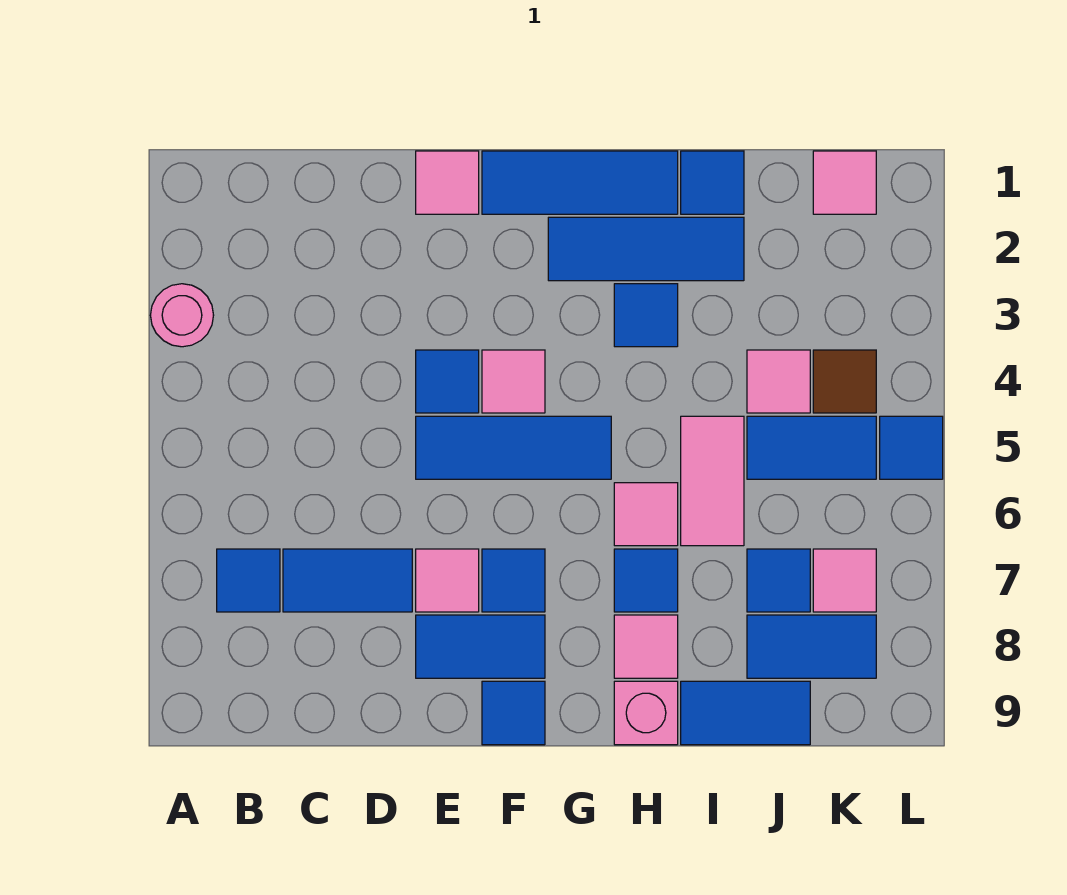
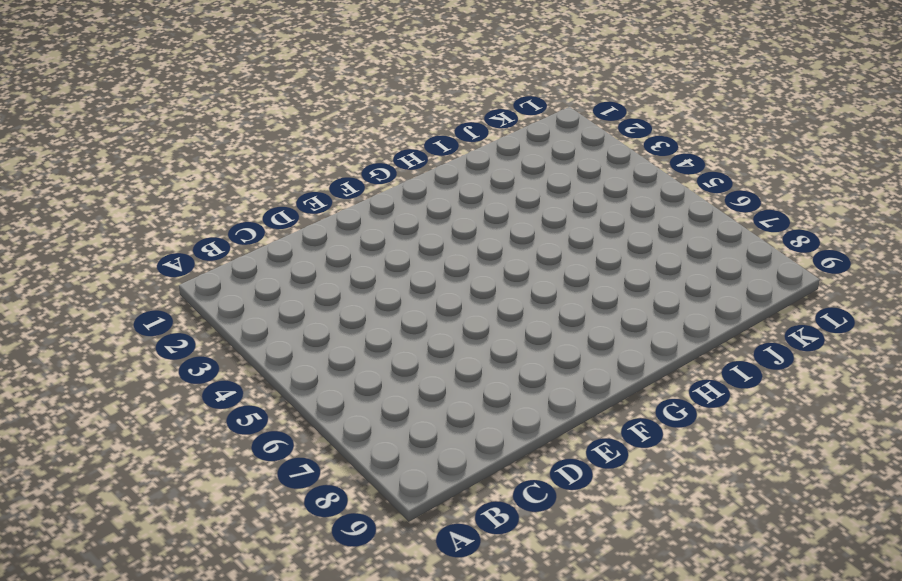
none -> pink round brick A3 level 1
none -> blue tile B7 level 1
none -> blue tile C7:D7 level 1

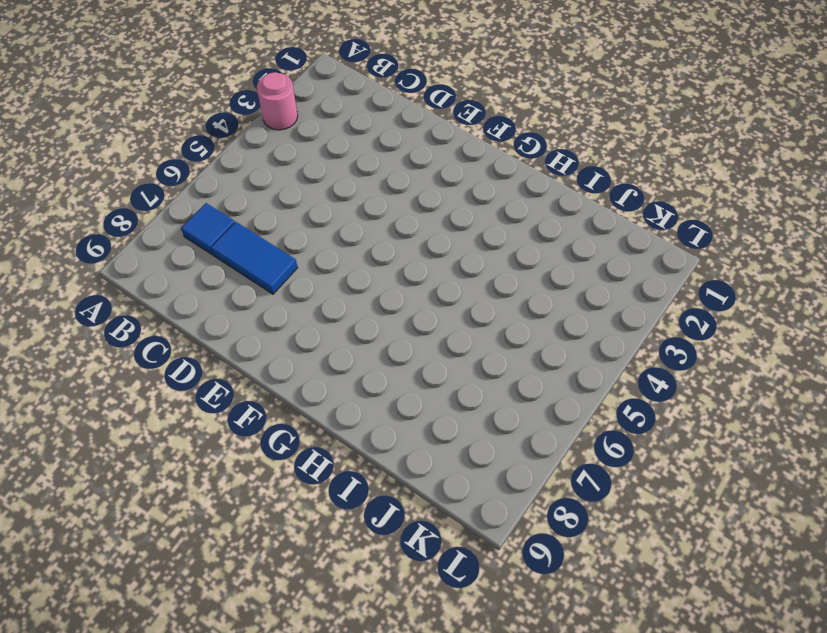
none -> pink tile E1 level 1
none -> blue tile E4 level 1
none -> blue tile E5:G5 level 1

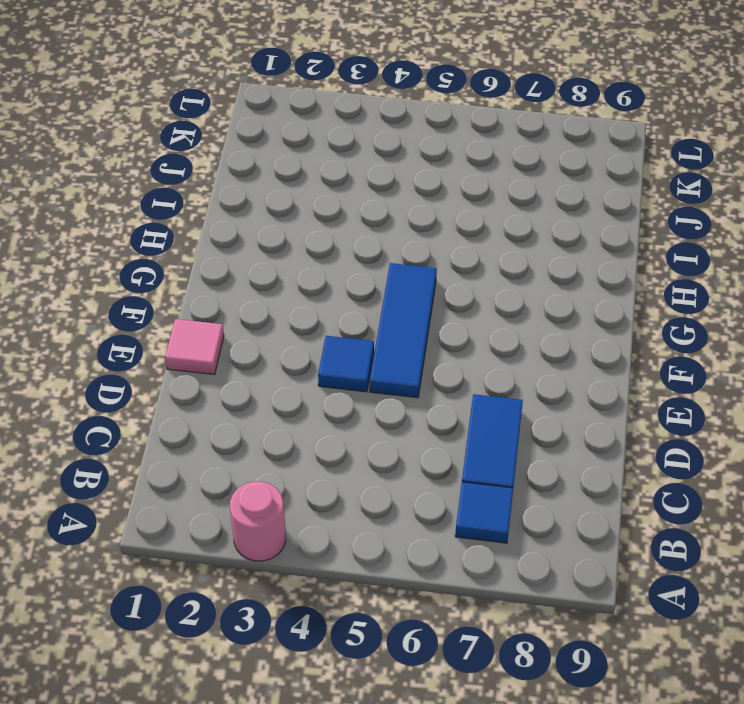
none -> pink tile E7 level 1
none -> blue tile E8:F8 level 1
none -> blue tile F1:H1 level 1

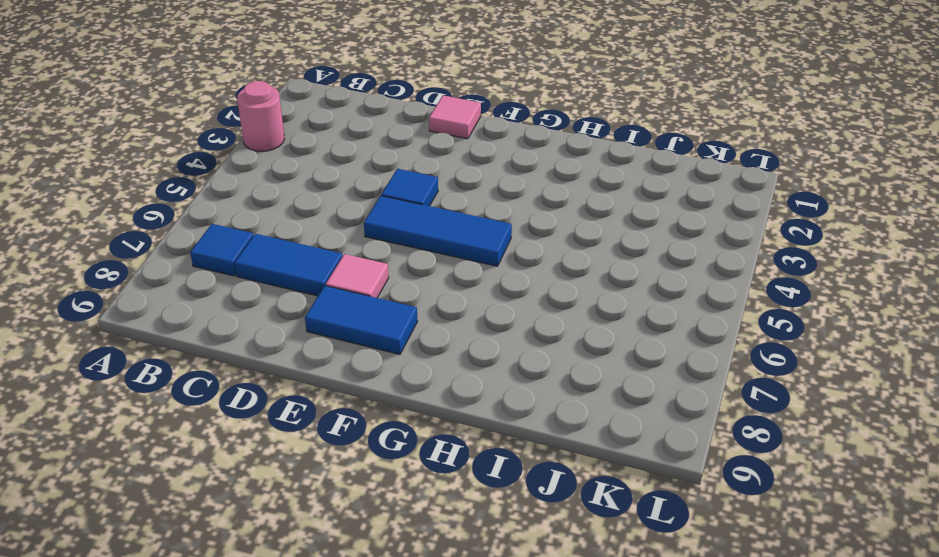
none -> blue tile F1:H1 level 1
none -> pink tile F4 level 1
none -> blue tile F7 level 1

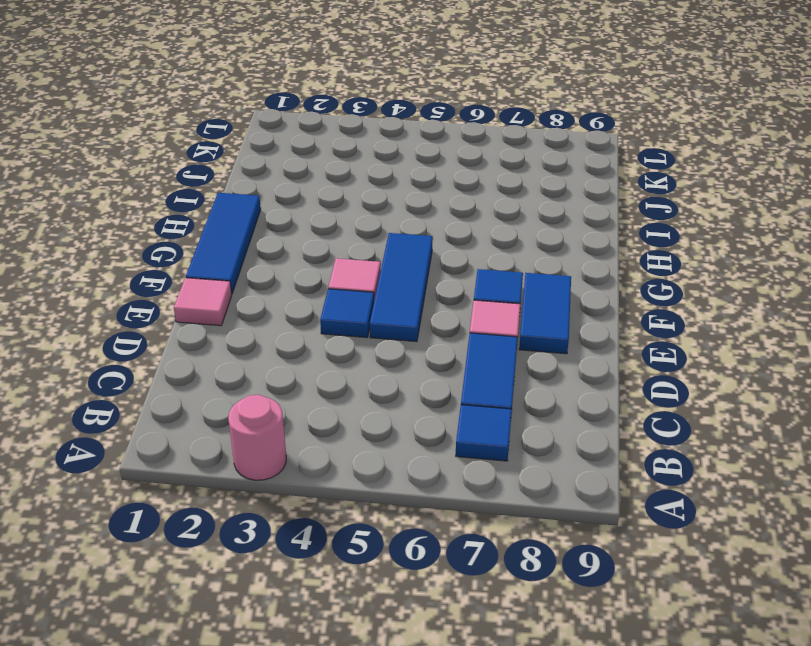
none -> blue tile F9 level 1
none -> blue tile G2:I2 level 1
none -> blue tile H3 level 1

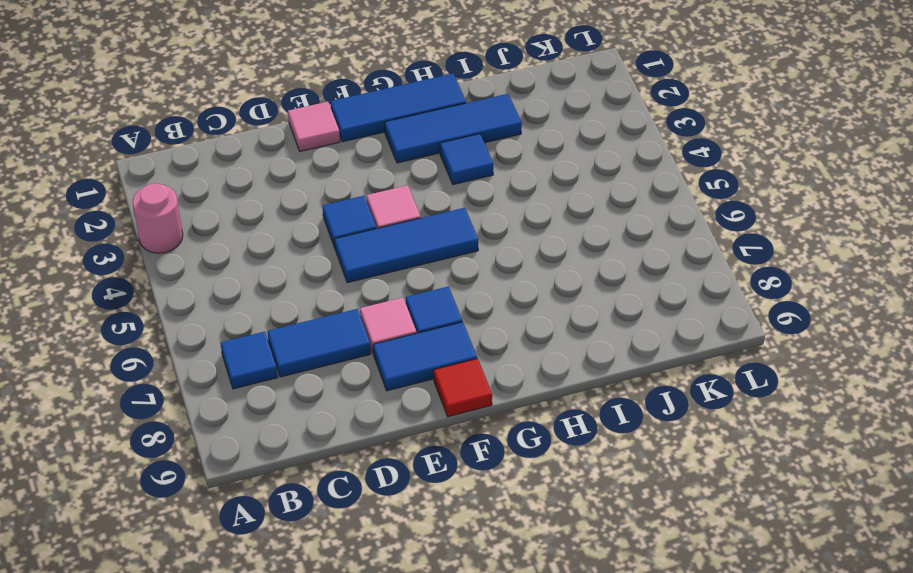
red tile F9 level 1 -> blue tile F9 level 1
none -> pink tile H6 level 1
none -> blue tile H7 level 1
none -> pink tile H8 level 1

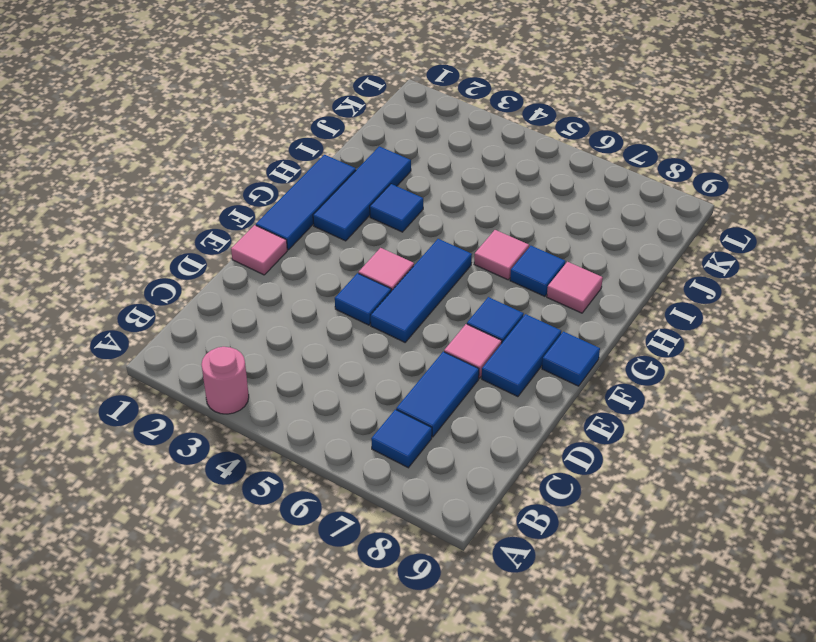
none -> pink brick H9 level 1
none -> blue tile I1 level 1
none -> pink tile I5:I6 level 1

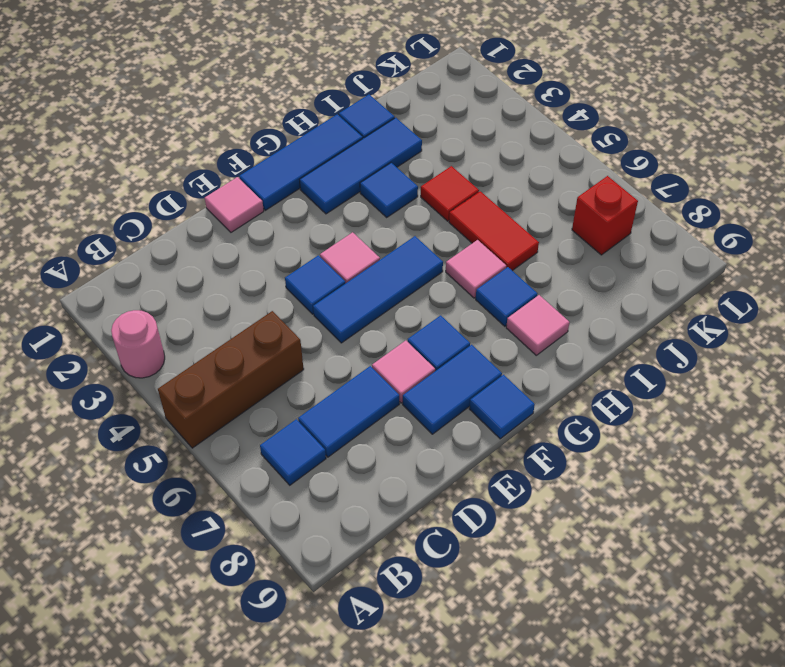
brown brick A5:C5 level 1 -> none
red tile I4 level 1 -> none
red tile I5:I6 level 1 -> pink tile I5:I6 level 1
red brick K7 level 1 -> pink tile K7 level 1
none -> pink brick H9 level 1
none -> blue tile I9:J9 level 1
none -> pink tile J4 level 1

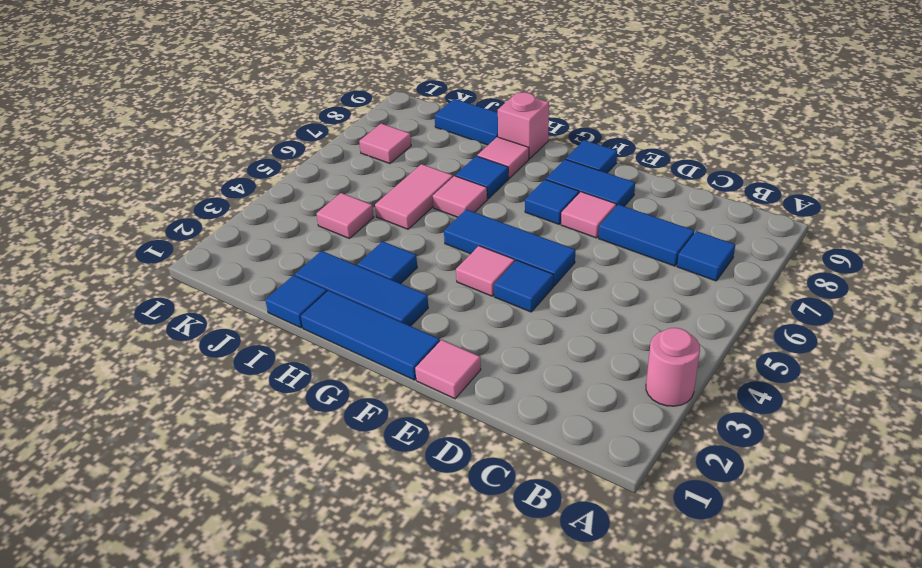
none -> blue tile J5:K5 level 1
none -> blue tile J7 level 1
none -> blue tile J8:K8 level 1

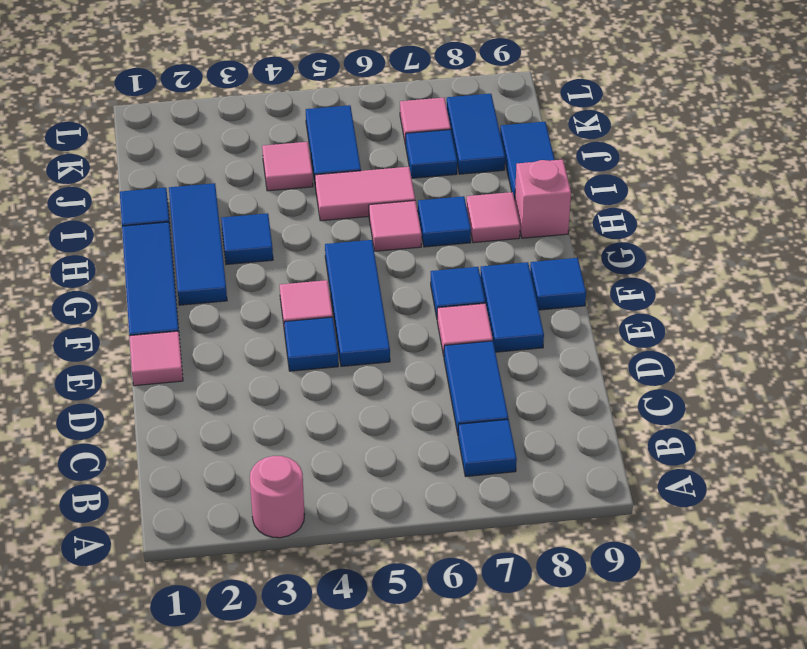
none -> pink tile K1 level 1
none -> brown tile K4 level 1
none -> blue tile L5 level 1

